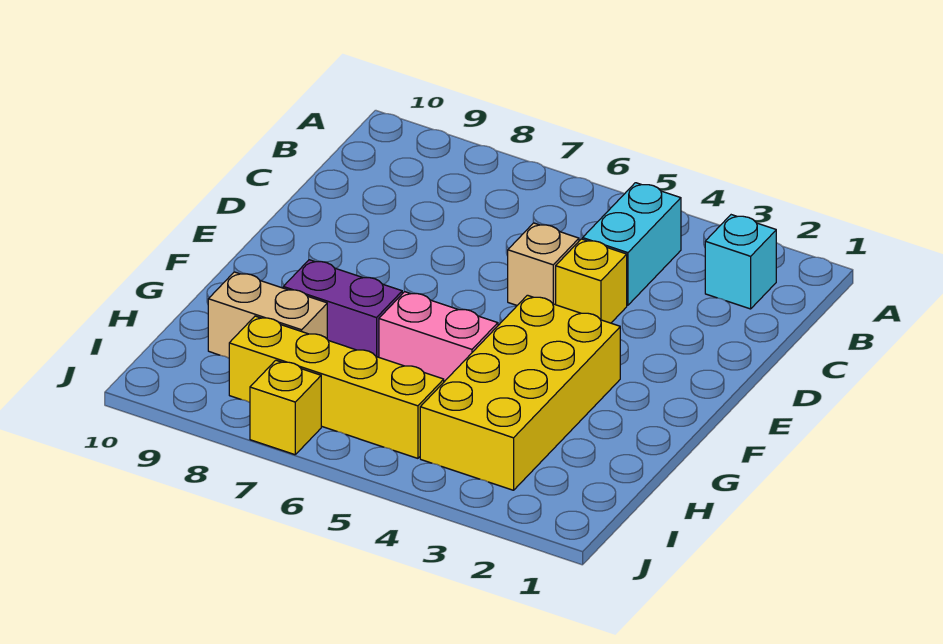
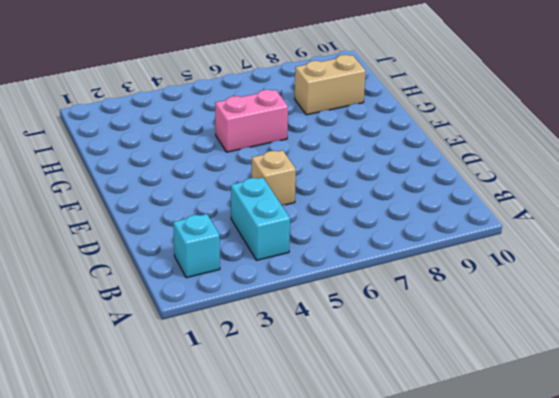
none -> yellow brick D4 level 1
none -> yellow brick F3:I4 level 1

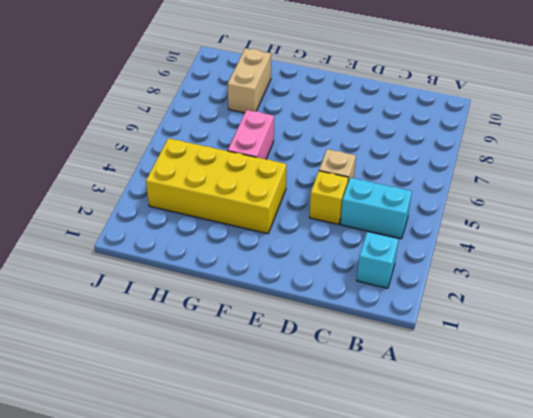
none -> purple brick G7:G8 level 1
none -> yellow brick I5:I8 level 1

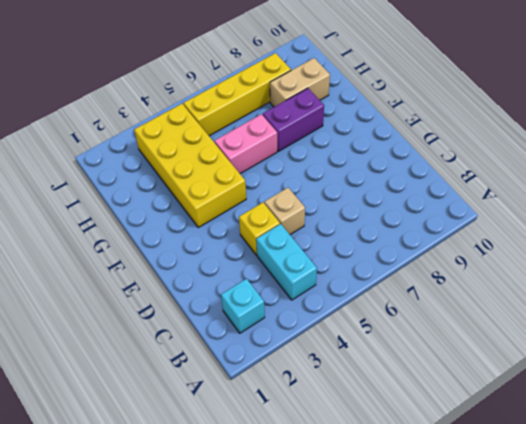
none -> yellow brick J7 level 1

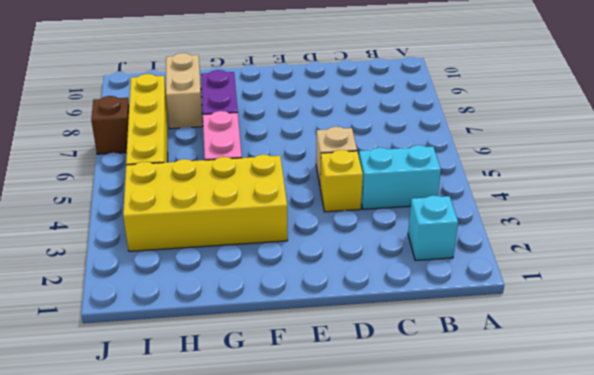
brown brick J7 level 1 -> yellow brick J7 level 1

